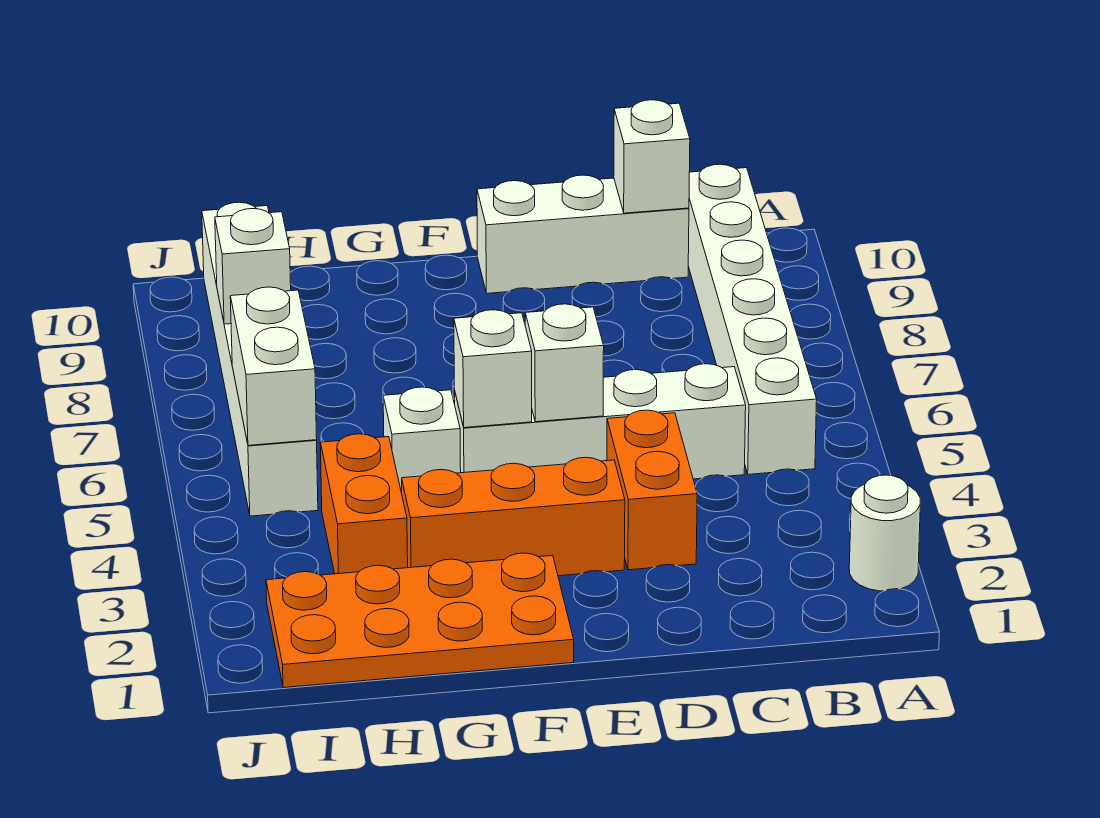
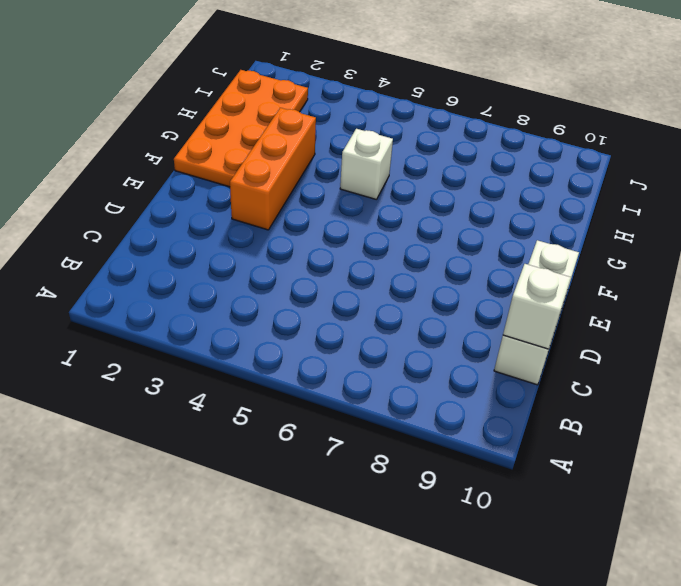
none -> white round brick A2 level 1
none -> white brick B5:B10 level 1
none -> white brick C5:F5 level 1

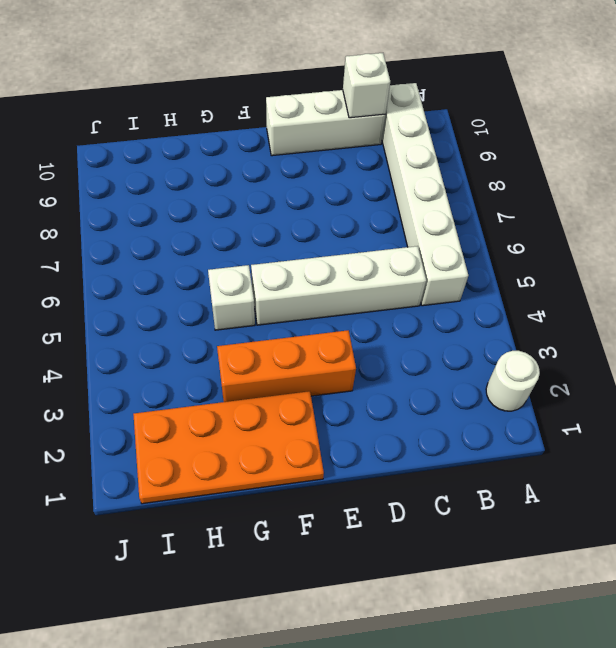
none -> orange brick D3:D4 level 1
none -> orange brick H3:H4 level 1
none -> white brick I5:I10 level 1

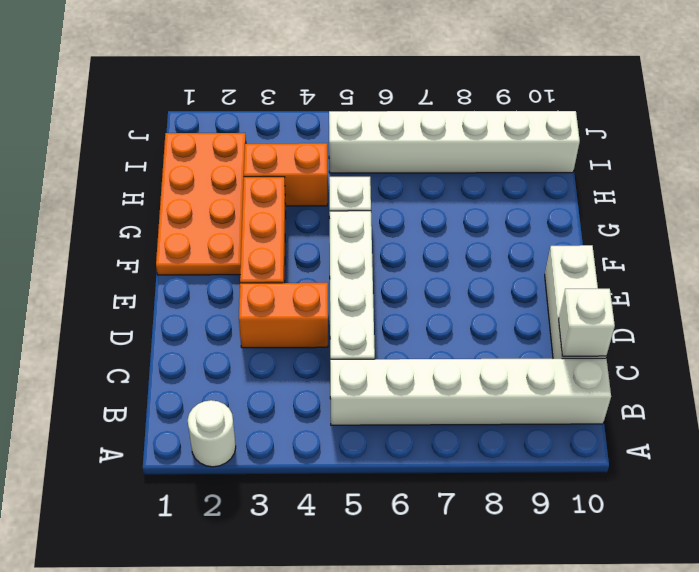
none -> white brick E5 level 2
none -> white brick F5 level 2
none -> white brick I5:I6 level 2

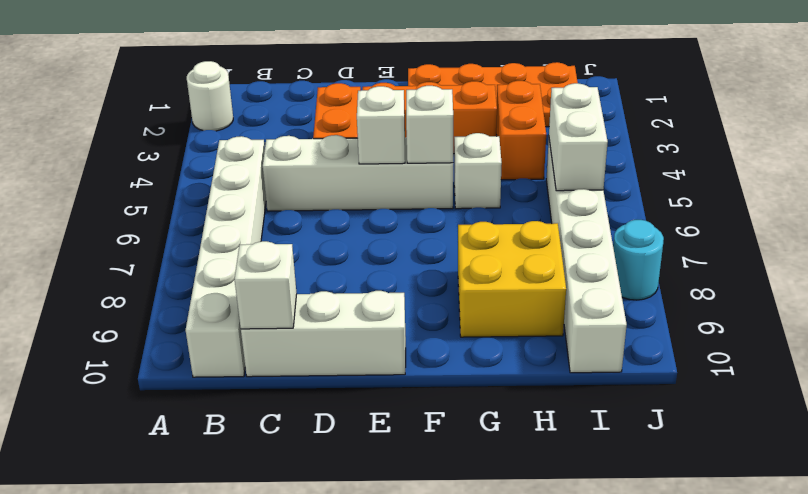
yellow brick G8:H9 level 1 -> none
cyan round brick J8 level 1 -> none
none -> white brick I8 level 2

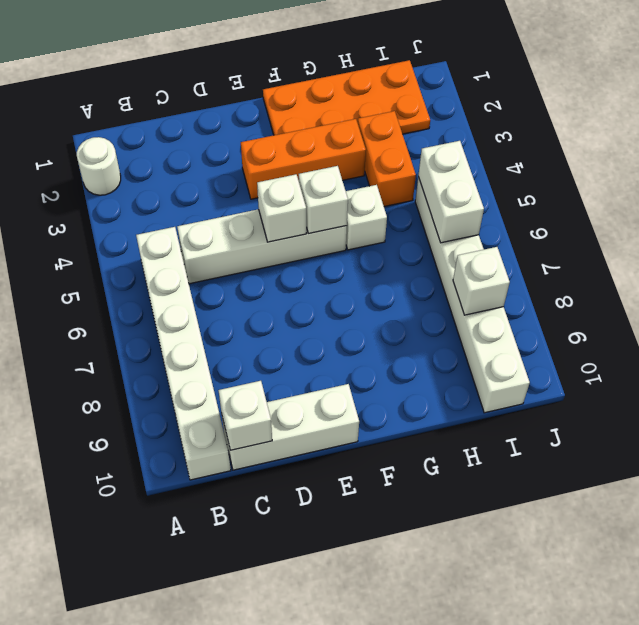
none -> orange brick D3:D4 level 1

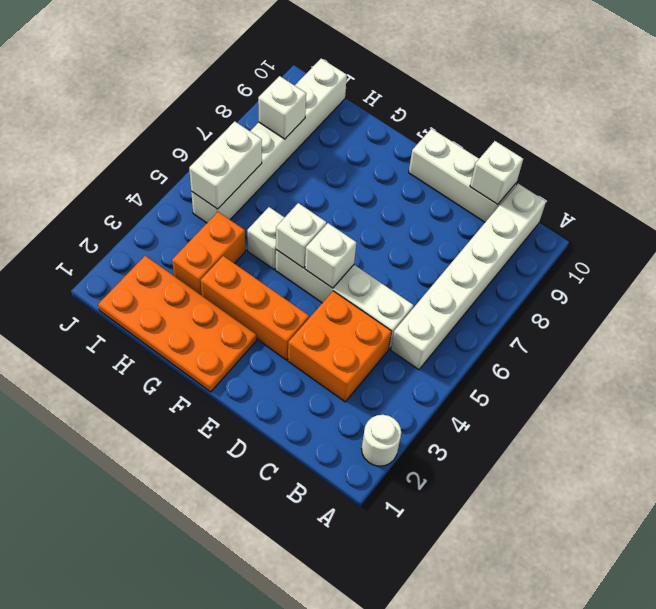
orange brick C3:D4 level 1 -> orange brick D3:D4 level 1

